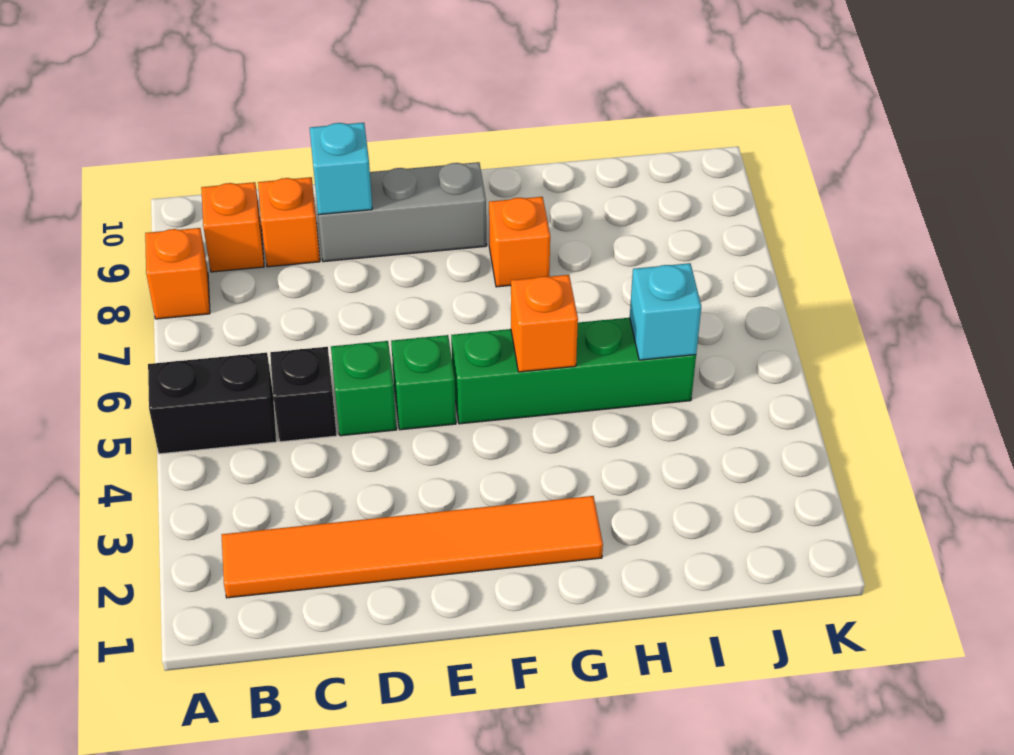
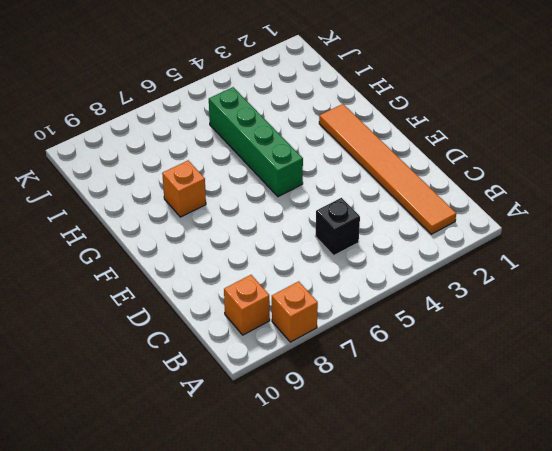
none -> black brick A5:B5 level 1
none -> orange brick C9 level 1
none -> green brick D5 level 1

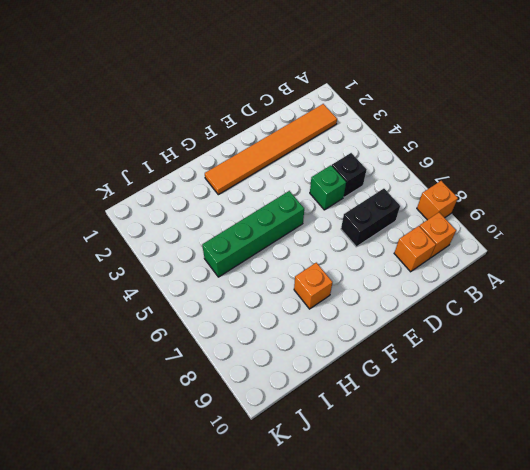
black brick C7:D7 level 1 -> black brick A5:B5 level 1
none -> grey brick D9:F9 level 1
none -> green brick E5 level 1
none -> cyan brick D9 level 2

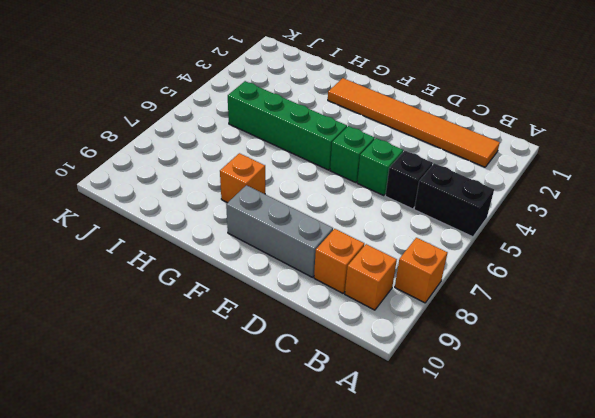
none -> cyan brick D9 level 2
none -> orange brick G5 level 2
none -> cyan brick I5 level 2

